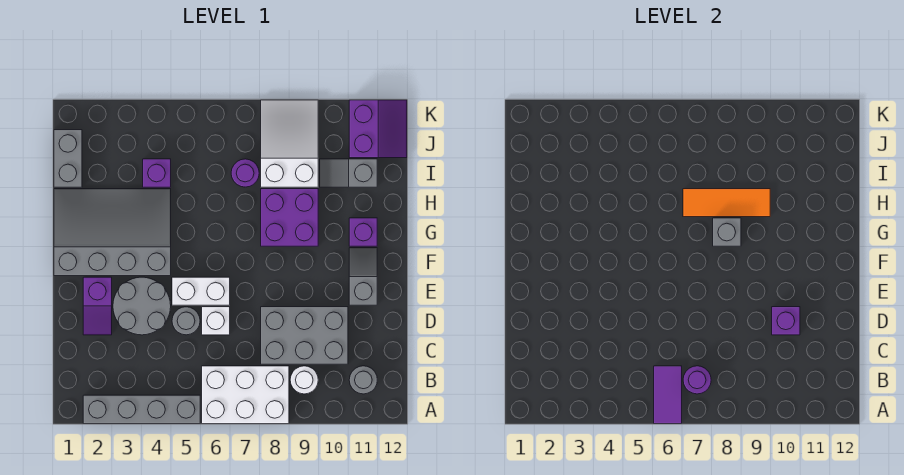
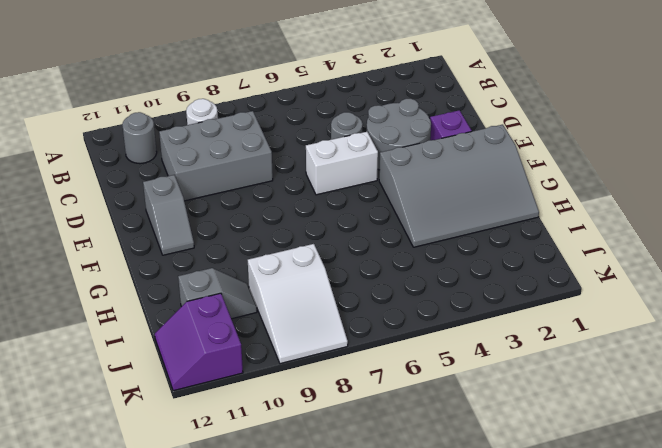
none -> grey brick A2:A5 level 1
none -> white brick A6:B8 level 1
none -> white brick D6 level 1

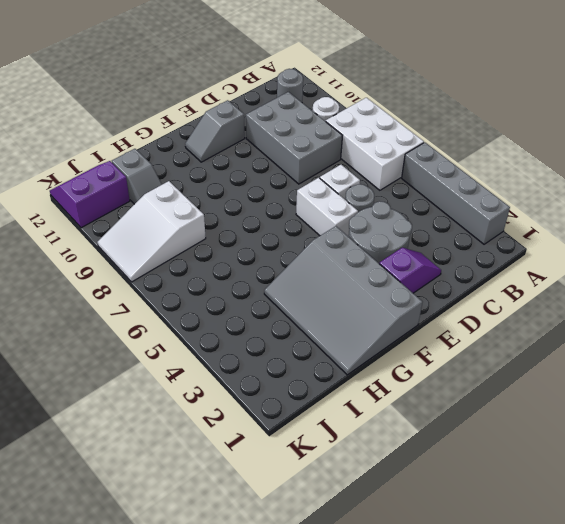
none -> purple brick G8:H9 level 1
none -> purple brick G11 level 1
none -> grey brick I1:J1 level 1

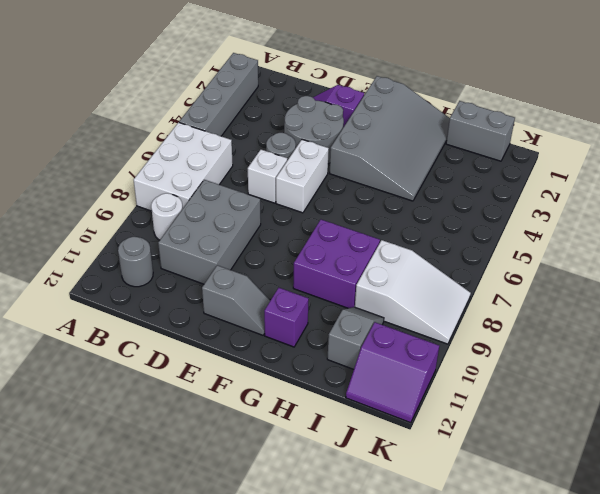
none -> purple brick I4 level 1
none -> purple round brick I7 level 1
none -> purple tile A6:B6 level 2

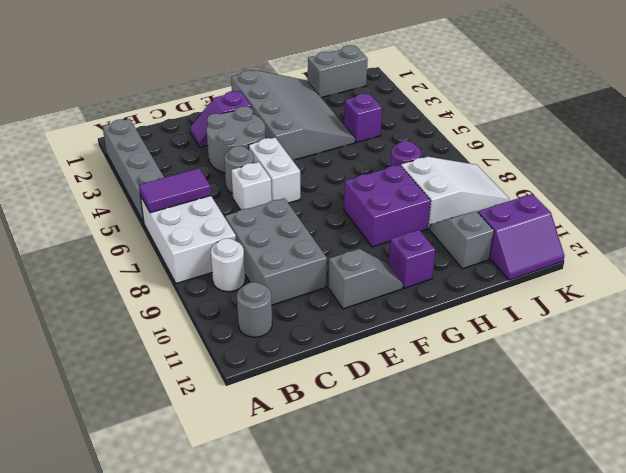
none -> purple round brick B7 level 2
none -> purple brick D10 level 2
none -> grey brick G8 level 2

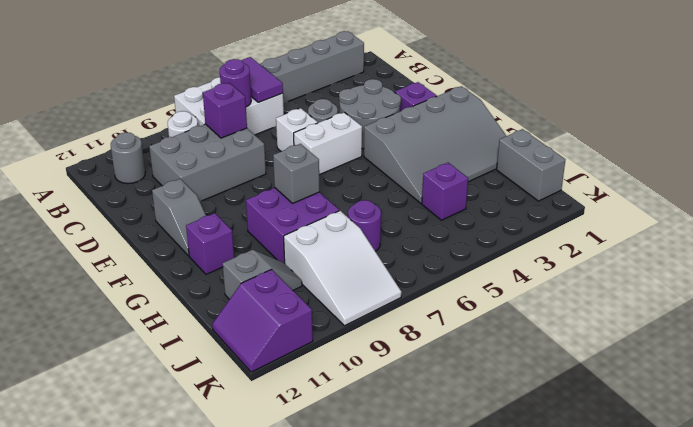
purple brick C8 level 2 -> purple brick D10 level 2
none -> orange tile H7:H9 level 2

